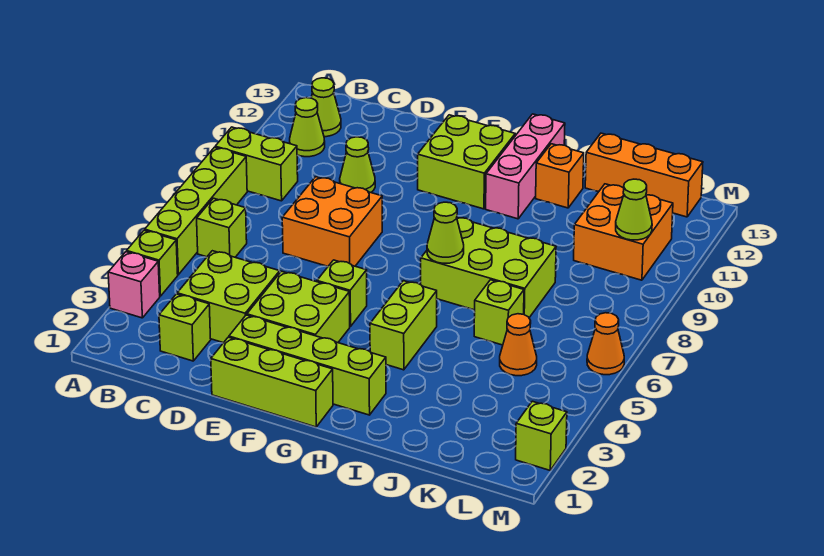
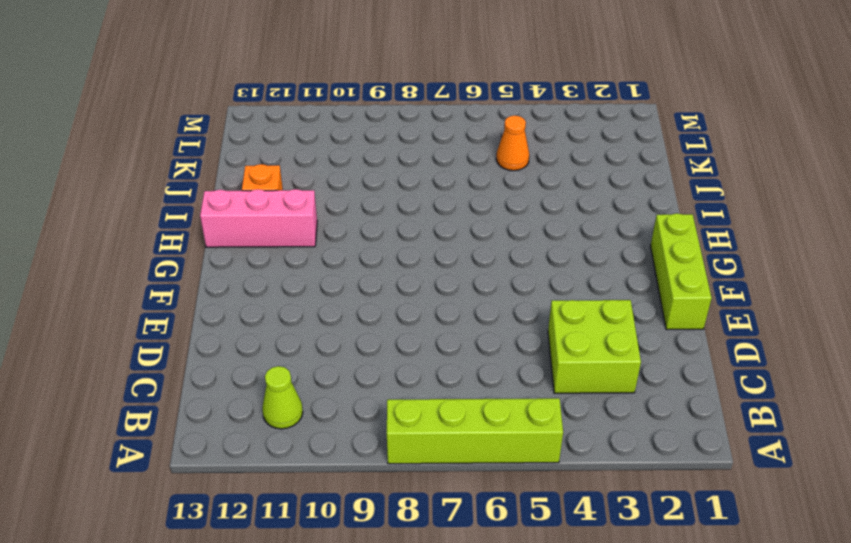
none -> pink brick A3 level 1
none -> lime brick A4 level 1
none -> lime brick A9:B9 level 1

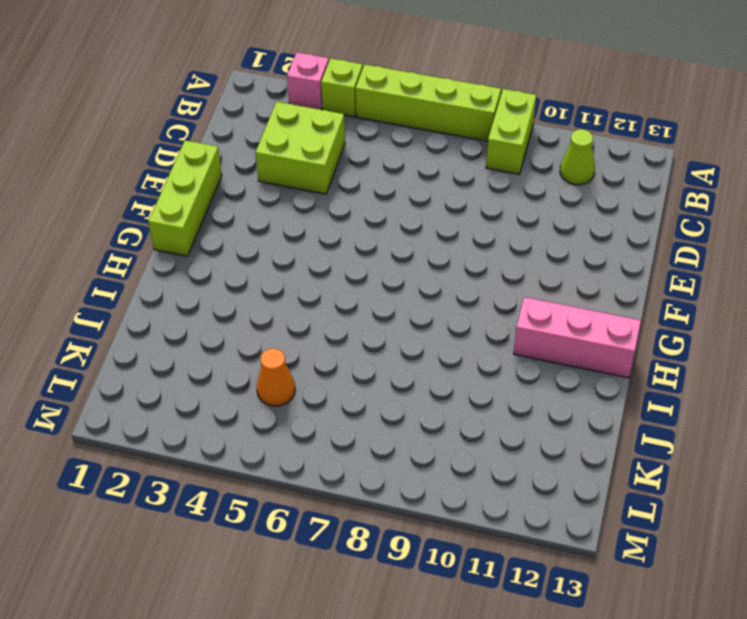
none -> lime brick B6 level 1
none -> lime cone B12 level 1
none -> lime brick C2 level 1

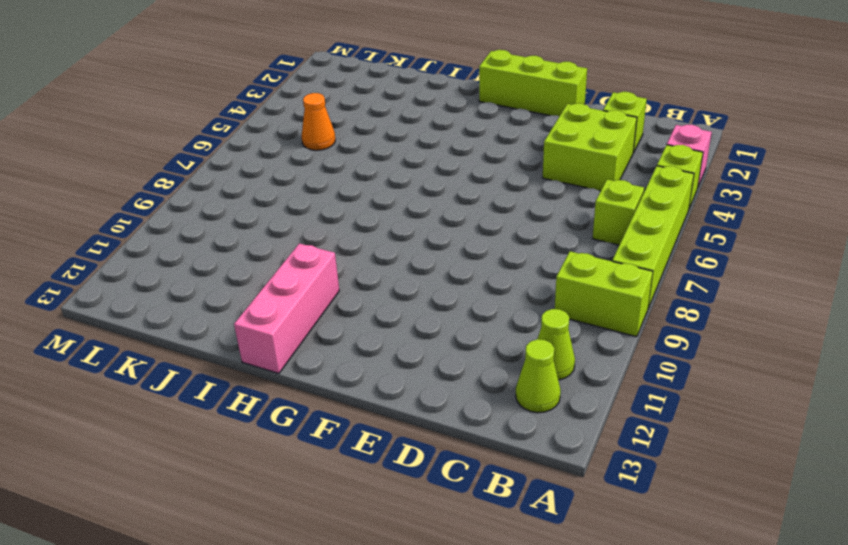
none -> orange brick D7:E8 level 1
none -> lime cone D10 level 1
none -> lime brick E2:H2 level 1

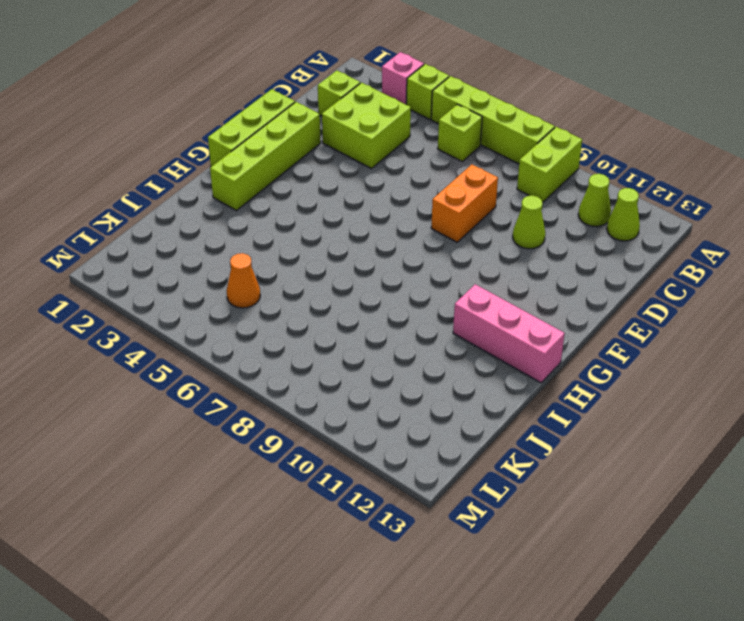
orange brick D8:E8 level 1 -> orange brick D7:E8 level 1
none -> lime brick E3:F4 level 1
none -> lime brick F5 level 1
none -> lime brick F11:G12 level 1

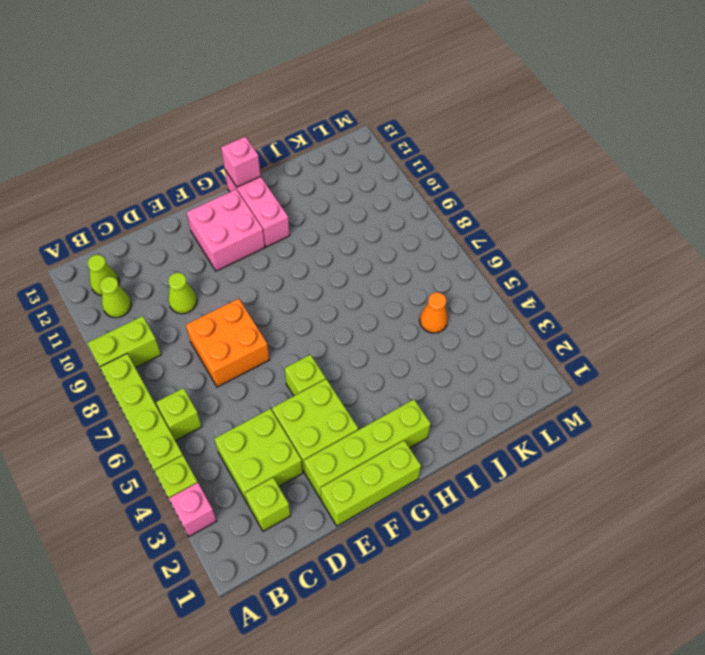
pink brick F11:G12 level 1 -> lime brick F11:G12 level 1
pink brick H13 level 2 -> none
none -> lime brick H4:H5 level 1
none -> lime brick H7:J8 level 1
none -> orange brick I12 level 1

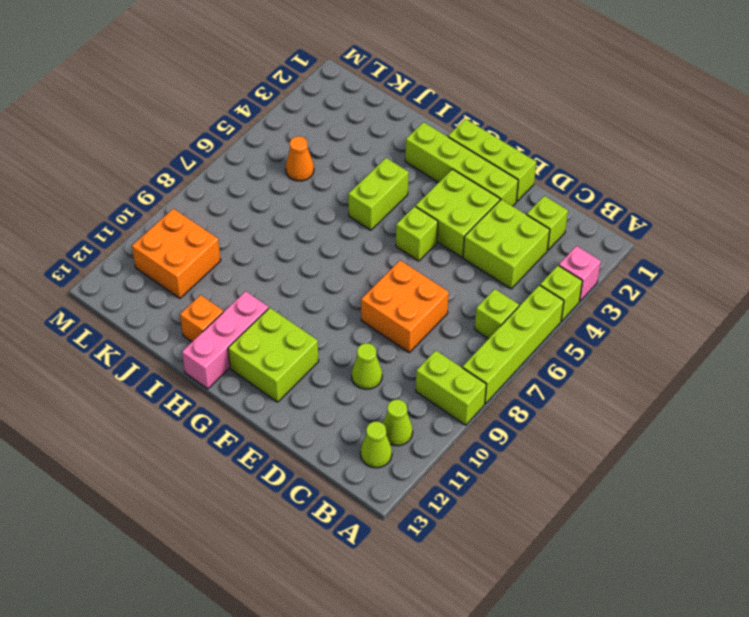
none -> lime brick H7:J8 level 1
none -> lime brick J6 level 1
none -> orange brick J13:L13 level 1

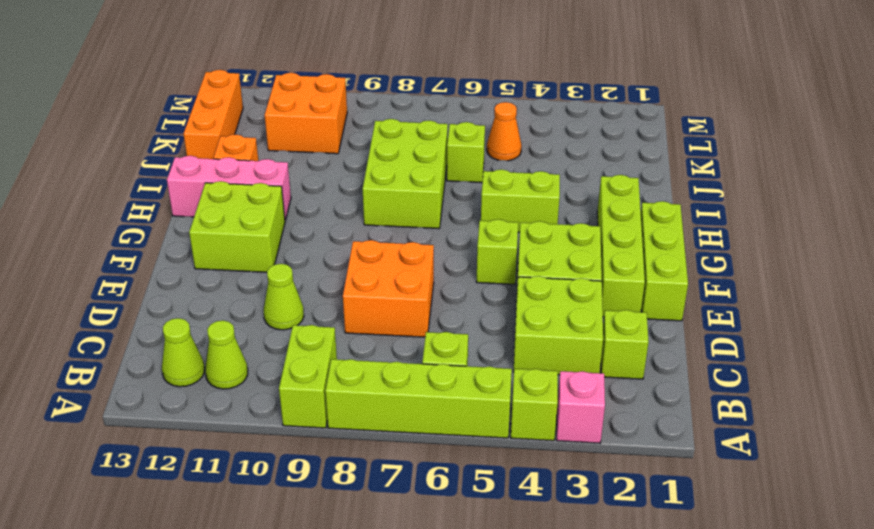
none -> lime brick M2 level 1
none -> orange cone M6 level 1
none -> lime cone H7 level 2

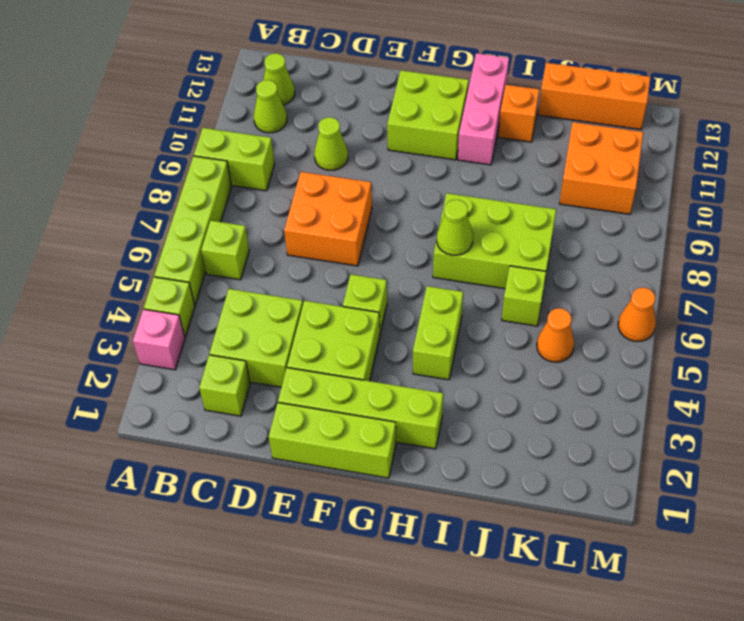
none -> lime brick M2 level 1
none -> lime cone L10 level 2

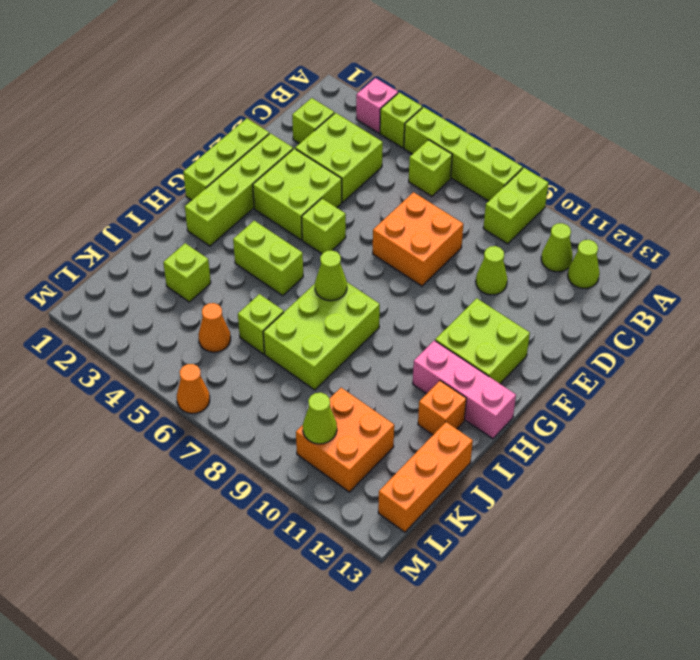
lime brick J3 level 1 -> lime brick M2 level 1

